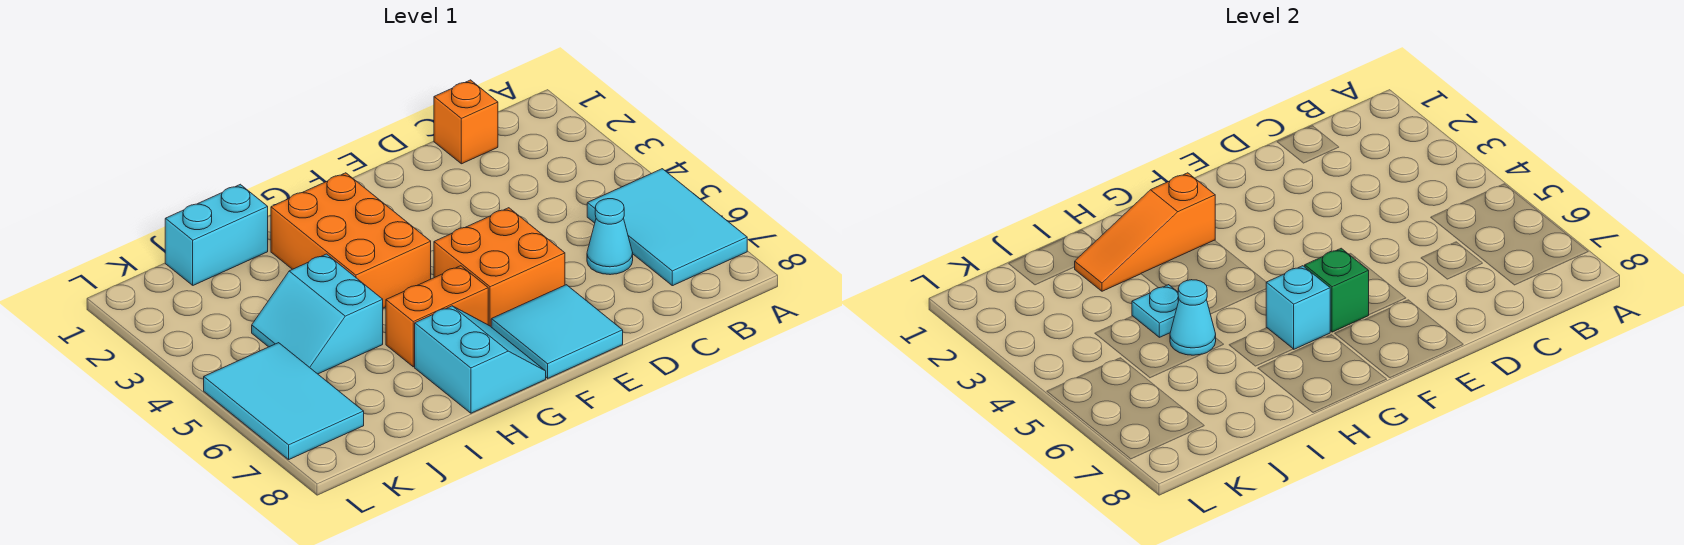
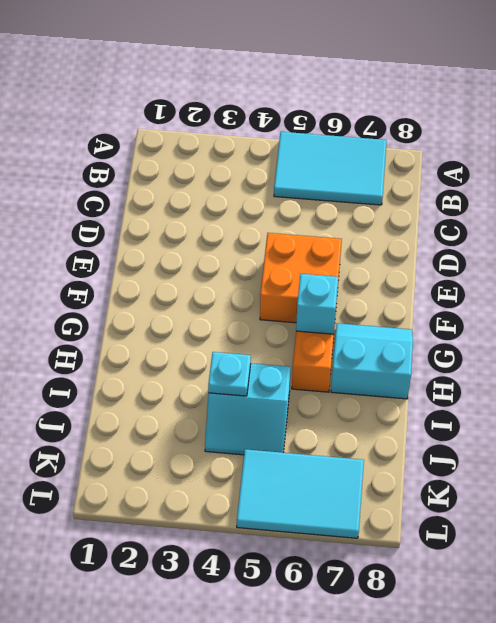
none -> orange brick C1 level 1
none -> cyan cone C6 level 1
none -> cyan tile E7:F8 level 1

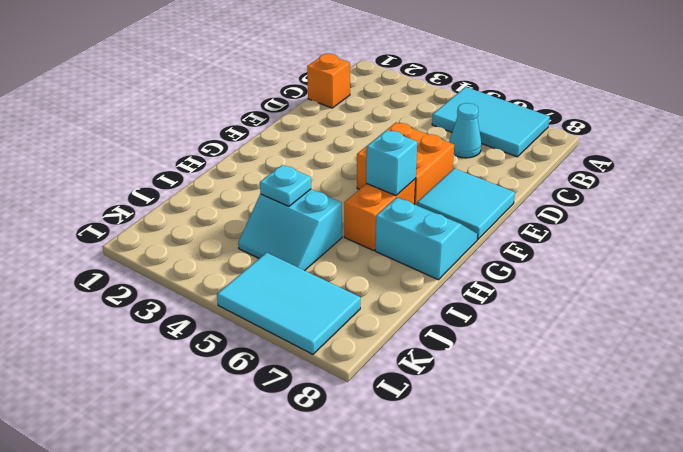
none -> orange brick G2:H4 level 1
none -> cyan brick I1:J1 level 1
none -> green brick F6 level 2

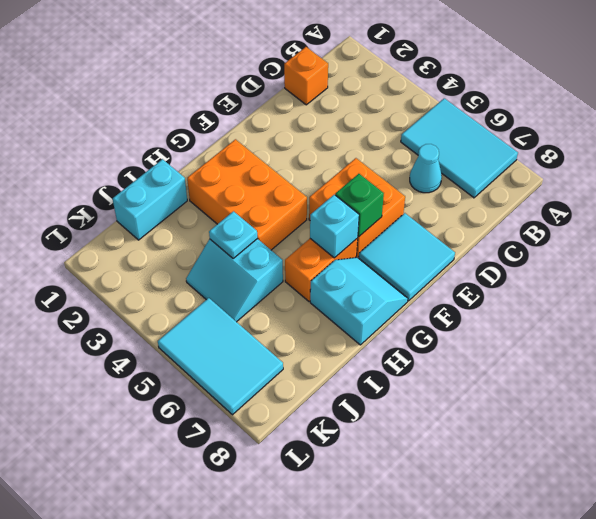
none -> orange slope G2:I2 level 2 top G
none -> cyan cone I5 level 2

